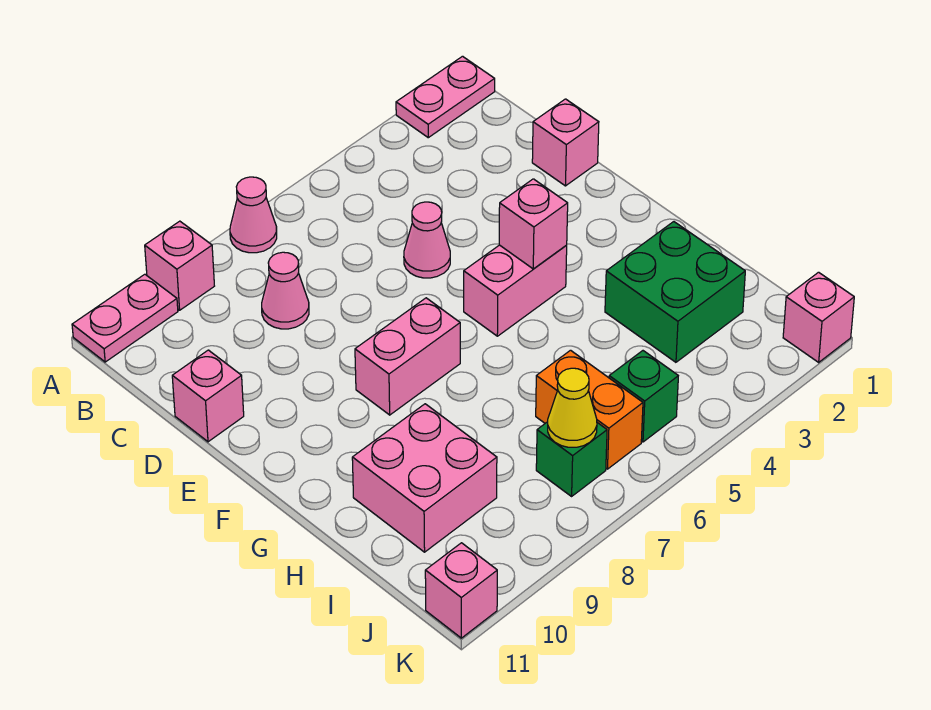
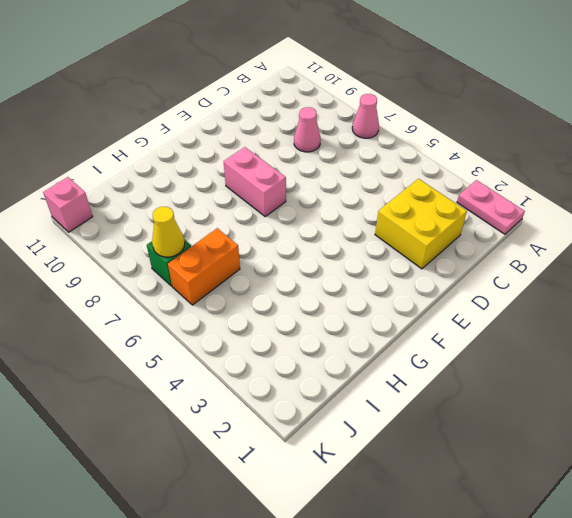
yellow brick C2:D3 level 1 -> none
none -> pink brick A9 level 1
none -> pink plate A10:A11 level 1
none -> pink brick D1 level 1

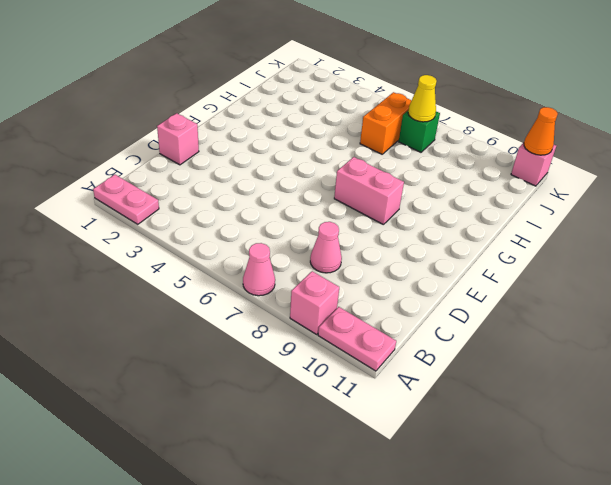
orange cone K11 level 2 -> none
none -> pink cone D5 level 1
none -> pink brick D11 level 1
none -> pink brick F4:F5 level 1

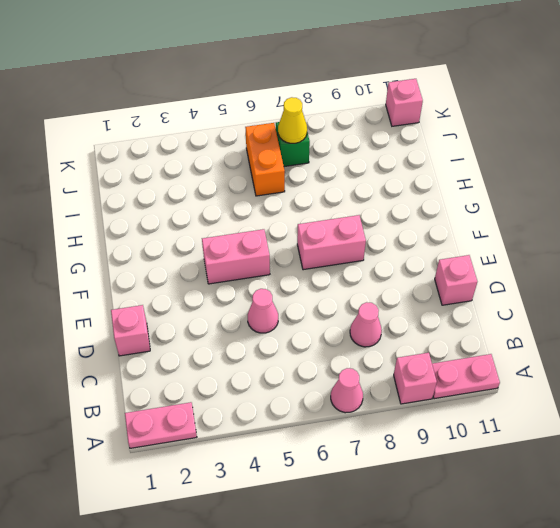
none -> green brick H2:I3 level 1
none -> pink brick H9:I10 level 1
none -> green brick J5 level 1

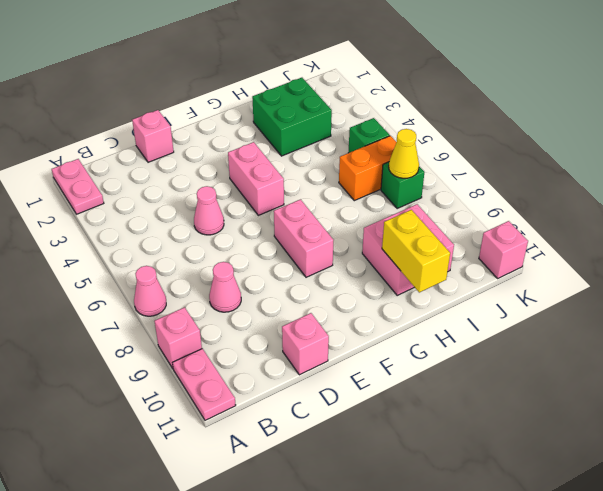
yellow brick H10:H11 level 2 -> none
none -> pink brick K1 level 1
none -> pink brick F4 level 2

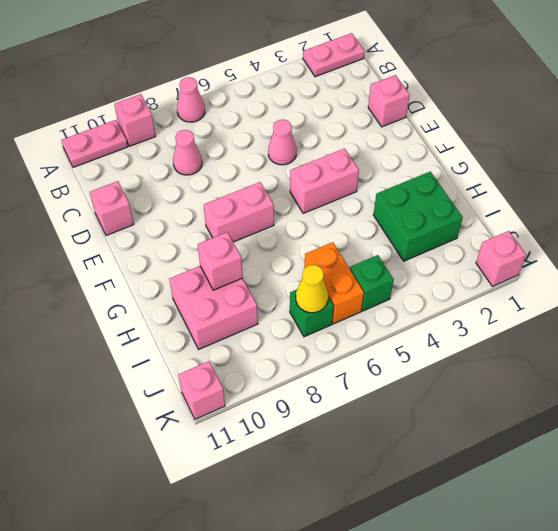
pink brick H9 level 2 -> pink brick F4 level 2

